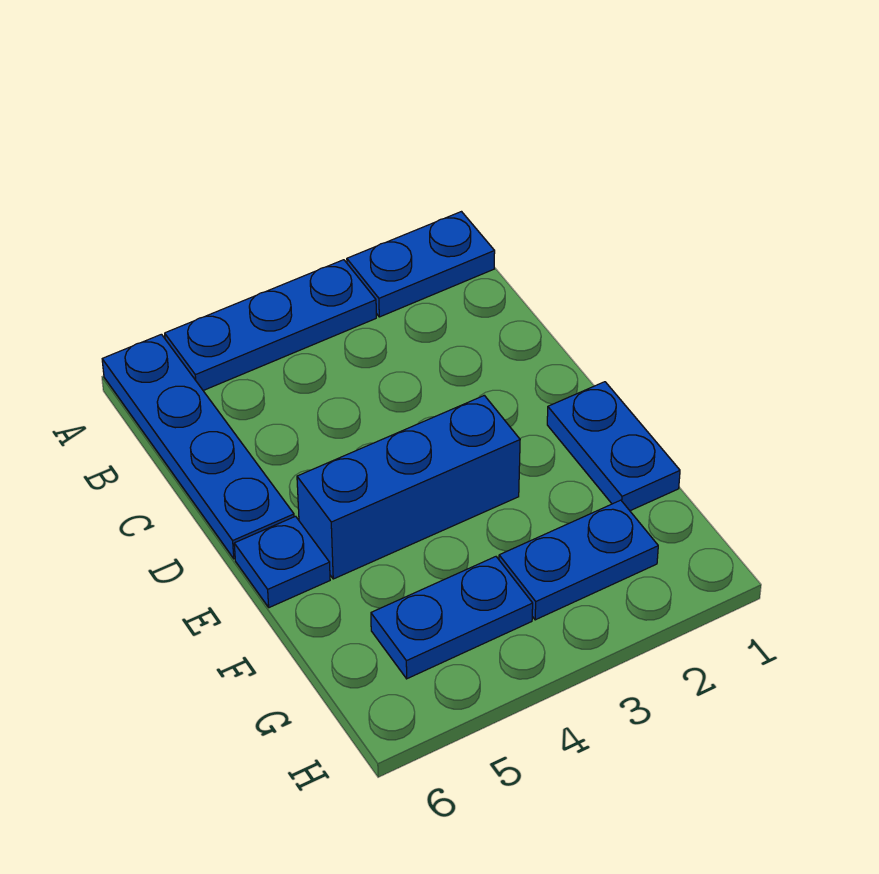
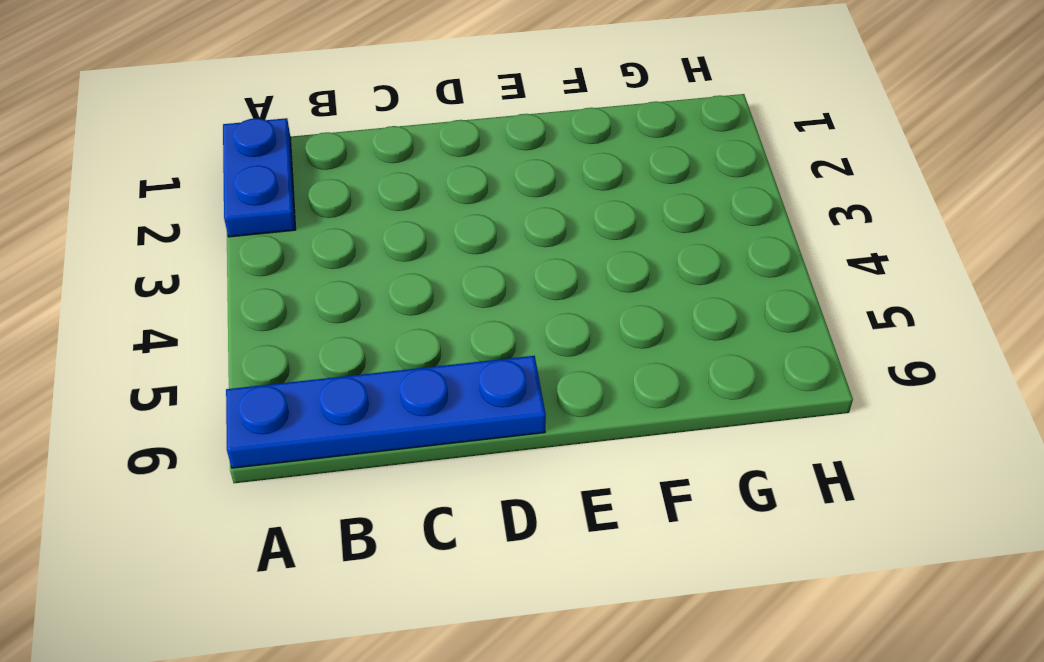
none -> blue plate A3:A5 level 1
none -> blue plate E1:F1 level 1

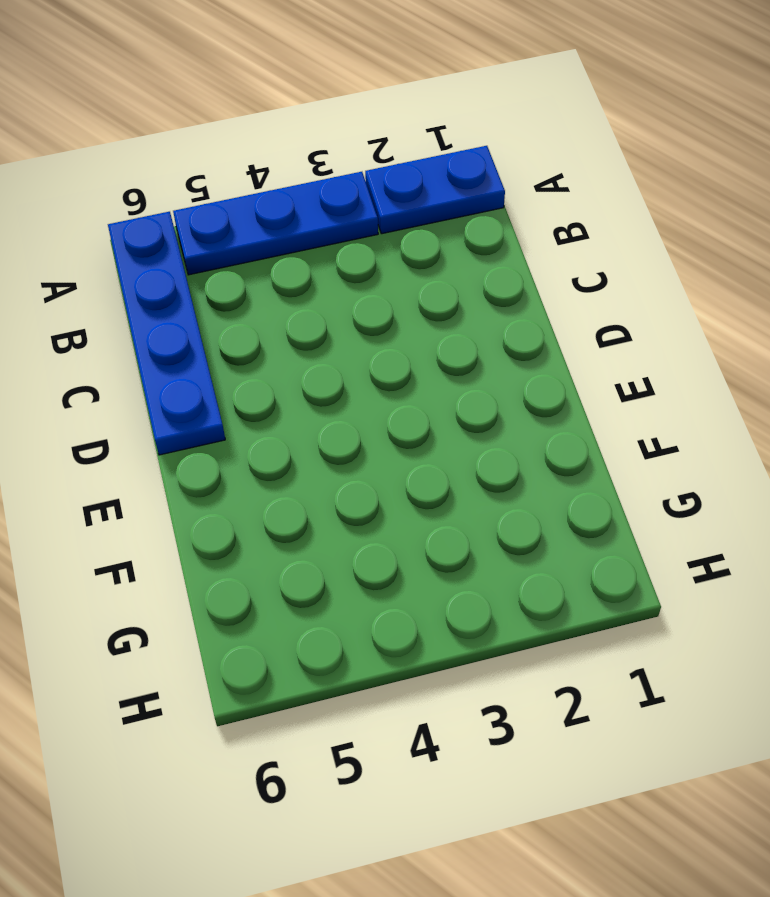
none -> blue plate E1:F1 level 1
none -> blue brick E3:E5 level 1

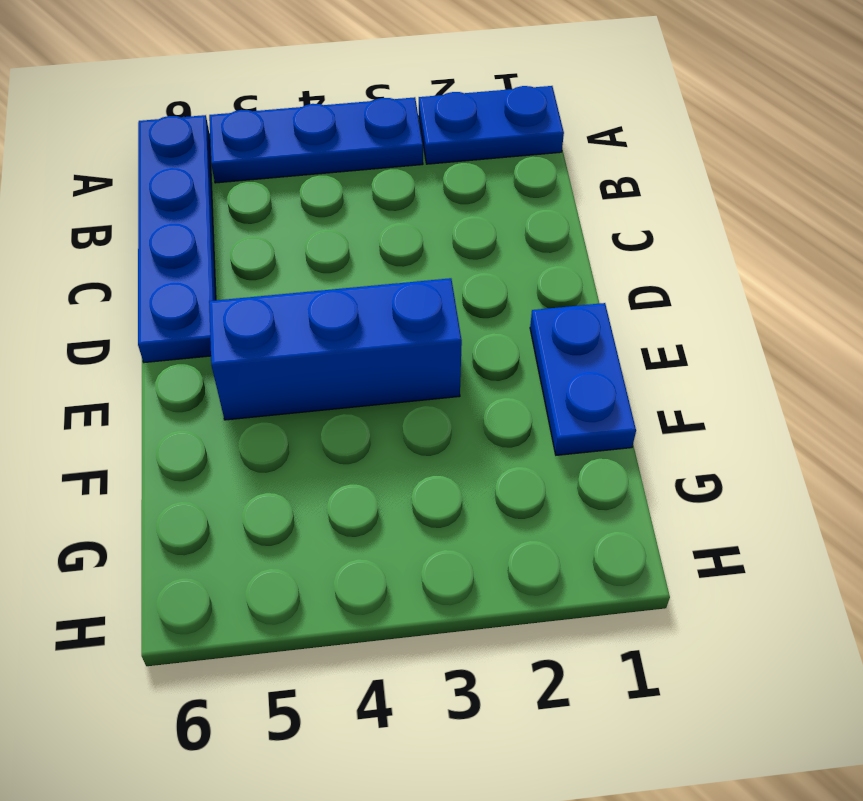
none -> blue plate E6 level 1
none -> blue plate G2:G3 level 1

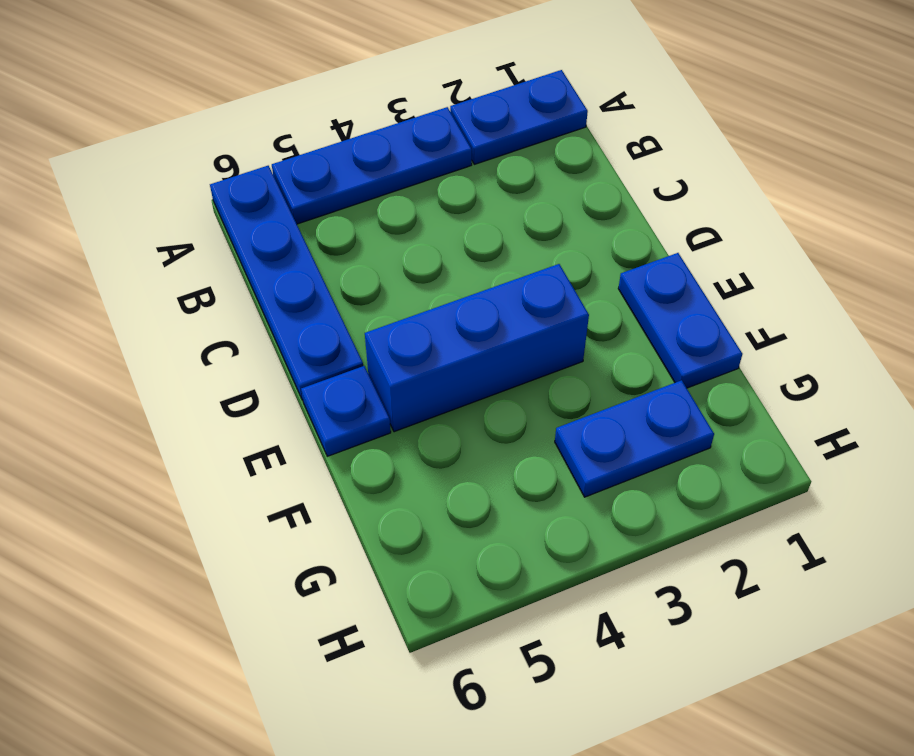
none -> blue plate G4:G5 level 1

